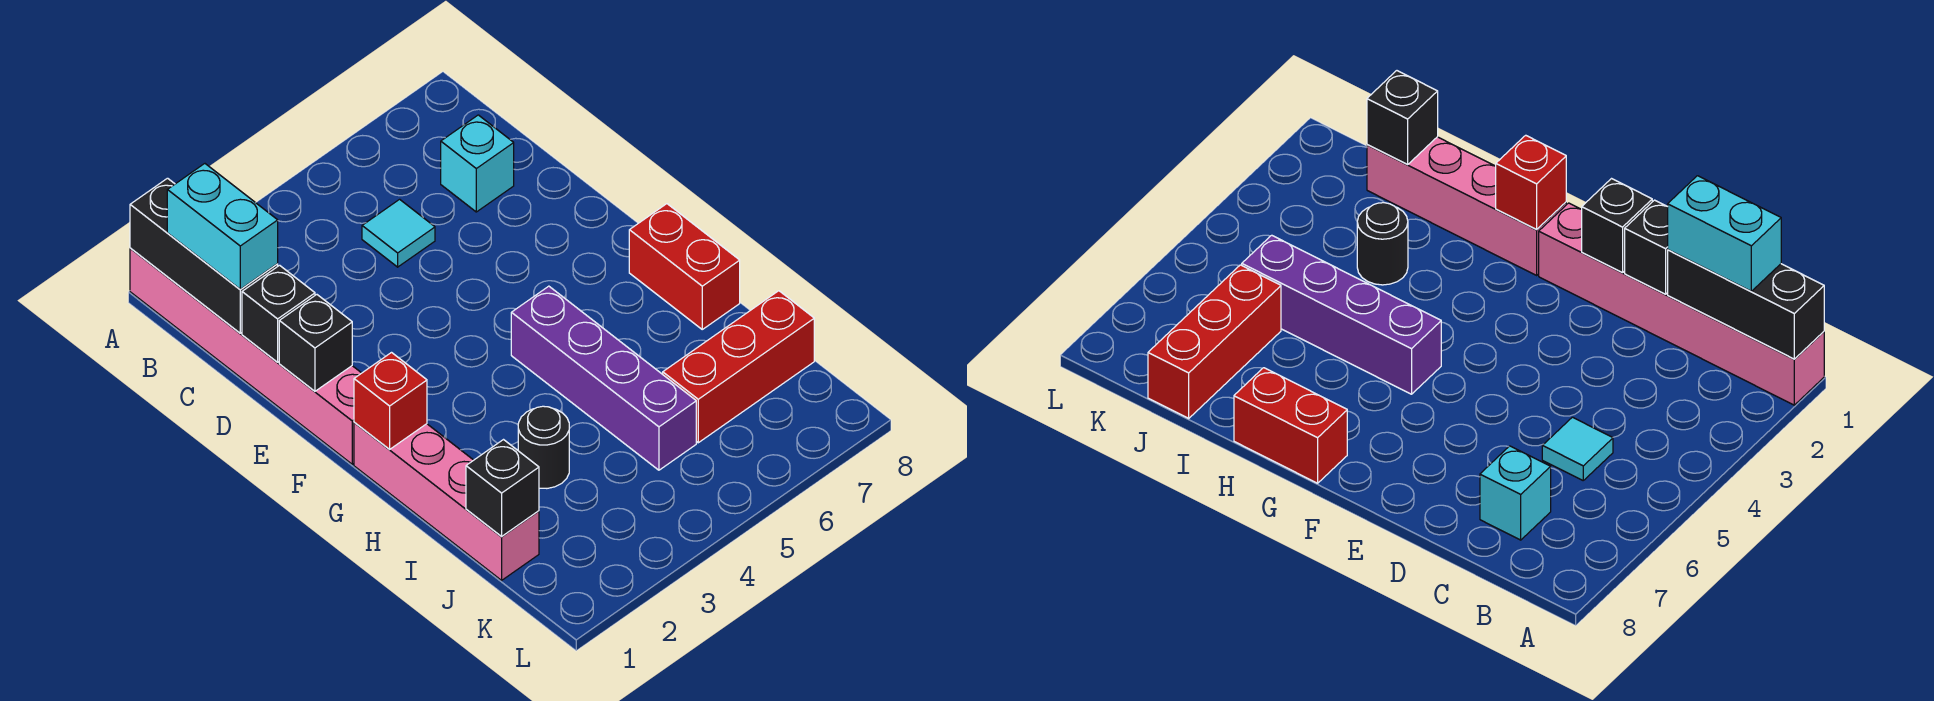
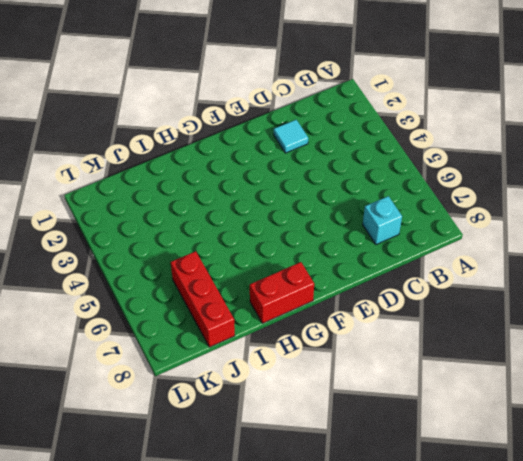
cyan tile D2 level 1 -> cyan tile C5 level 1
none -> pink brick A1:F1 level 1
none -> pink brick G1:J1 level 1
none -> purple brick G5:J5 level 1

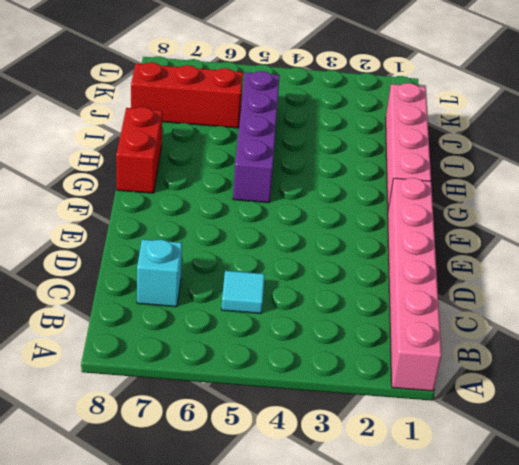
none -> black round brick I3 level 1
none -> black brick A1:C1 level 2
none -> black brick D1 level 2

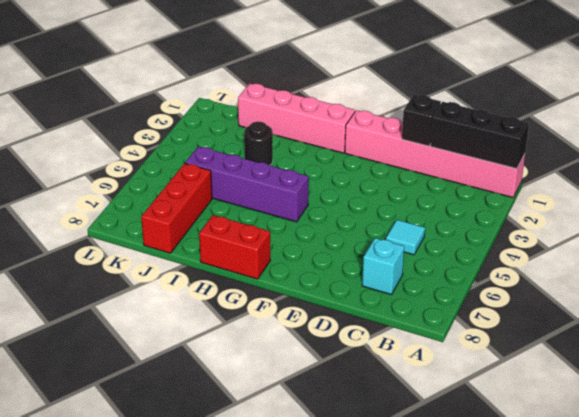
none -> black brick E1 level 2
none -> red brick G1 level 2
none -> black brick J1 level 2

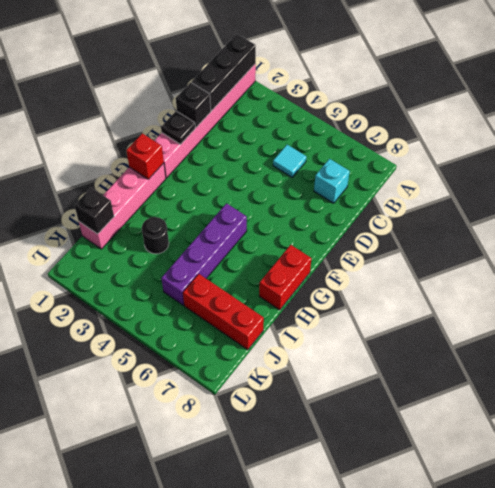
black plate E1 level 2 -> black brick E1 level 2
none -> cyan brick B1:C1 level 3

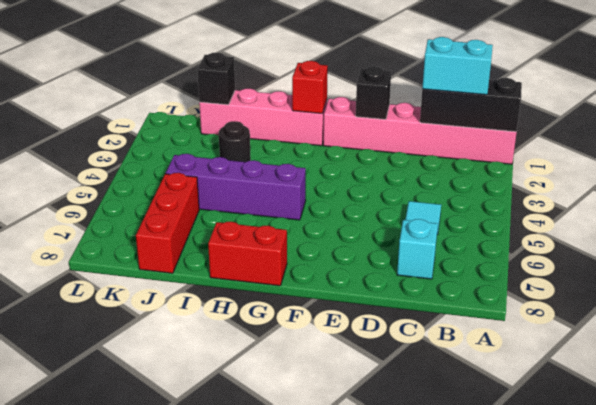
none -> black brick D1 level 2

